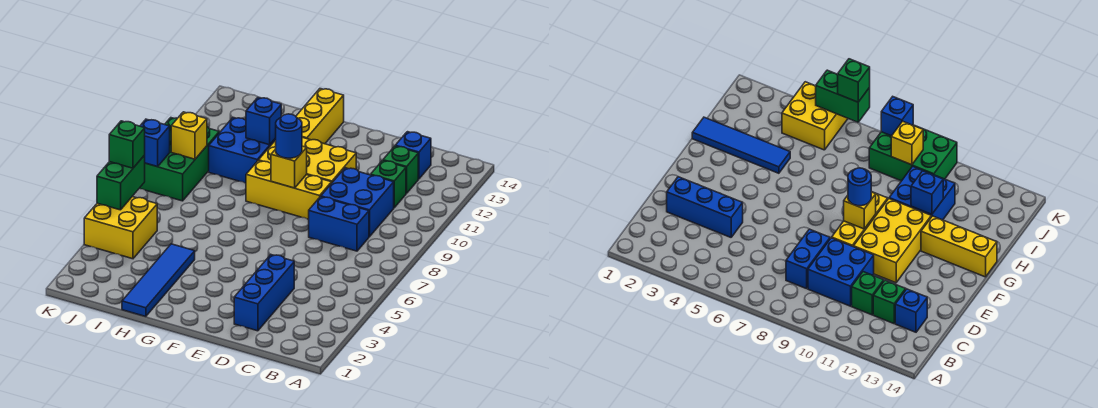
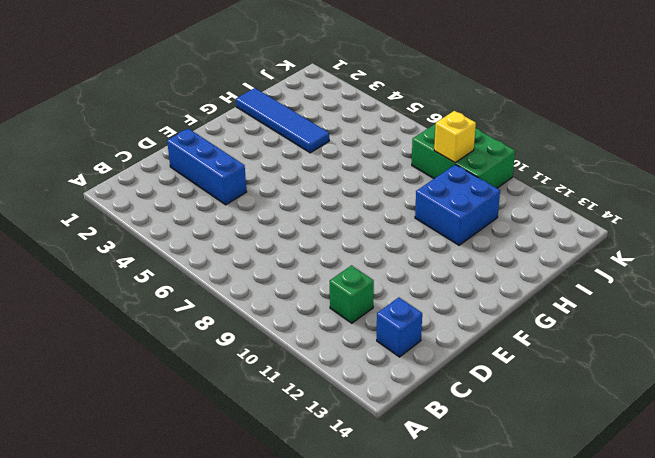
none -> blue brick C8:D8 level 1
none -> blue brick C9:D10 level 1
none -> green brick C12 level 1

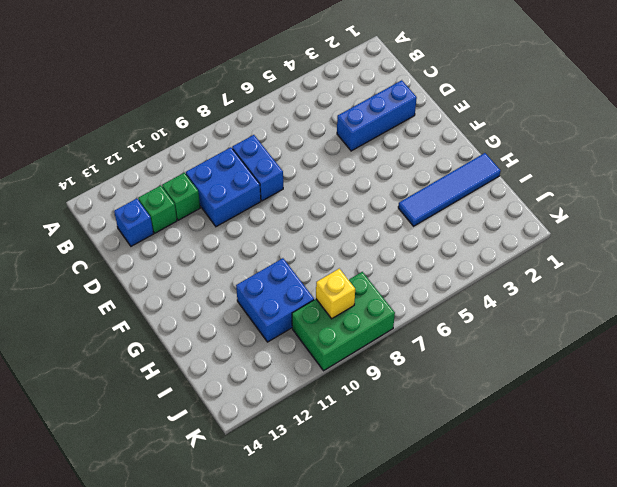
none -> yellow brick E9:G9 level 1
none -> yellow brick E10:G11 level 1
none -> yellow brick G12:G14 level 1

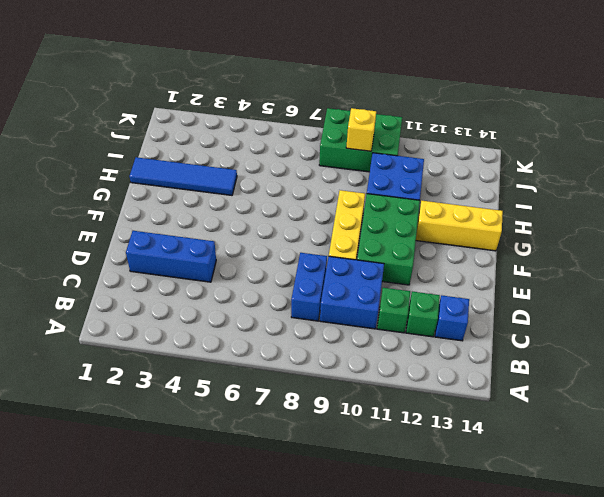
green brick E10:G11 level 1 -> yellow brick E10:G11 level 1
none -> yellow brick J4:K5 level 1
none -> yellow brick F9 level 2
none -> blue brick H11 level 2

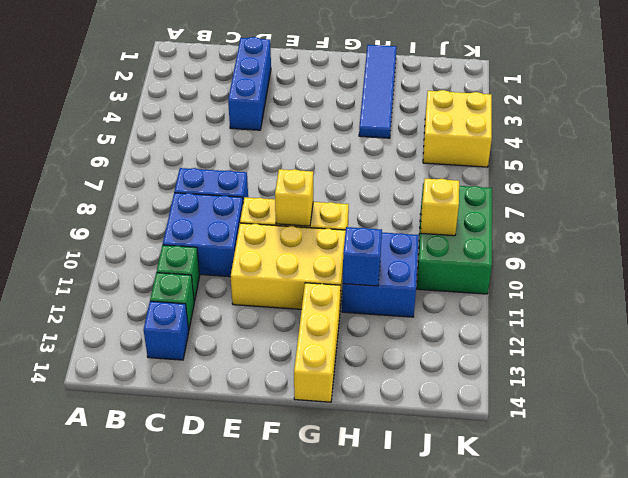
none -> green brick K5:K6 level 2
none -> blue brick K8 level 2
none -> blue round brick F9 level 3

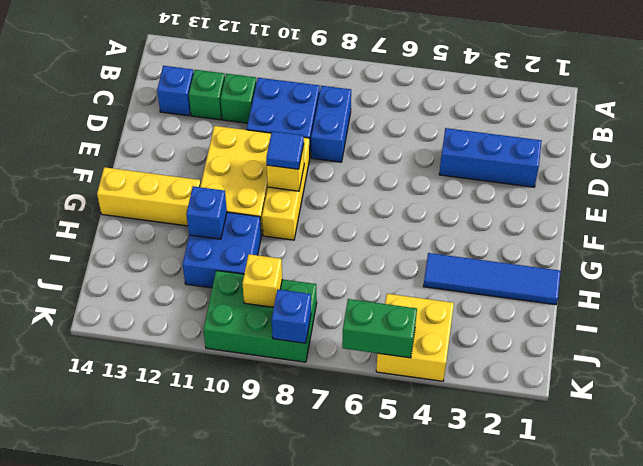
blue tile F9 level 3 -> blue round brick F9 level 3
none -> green brick K6 level 3

